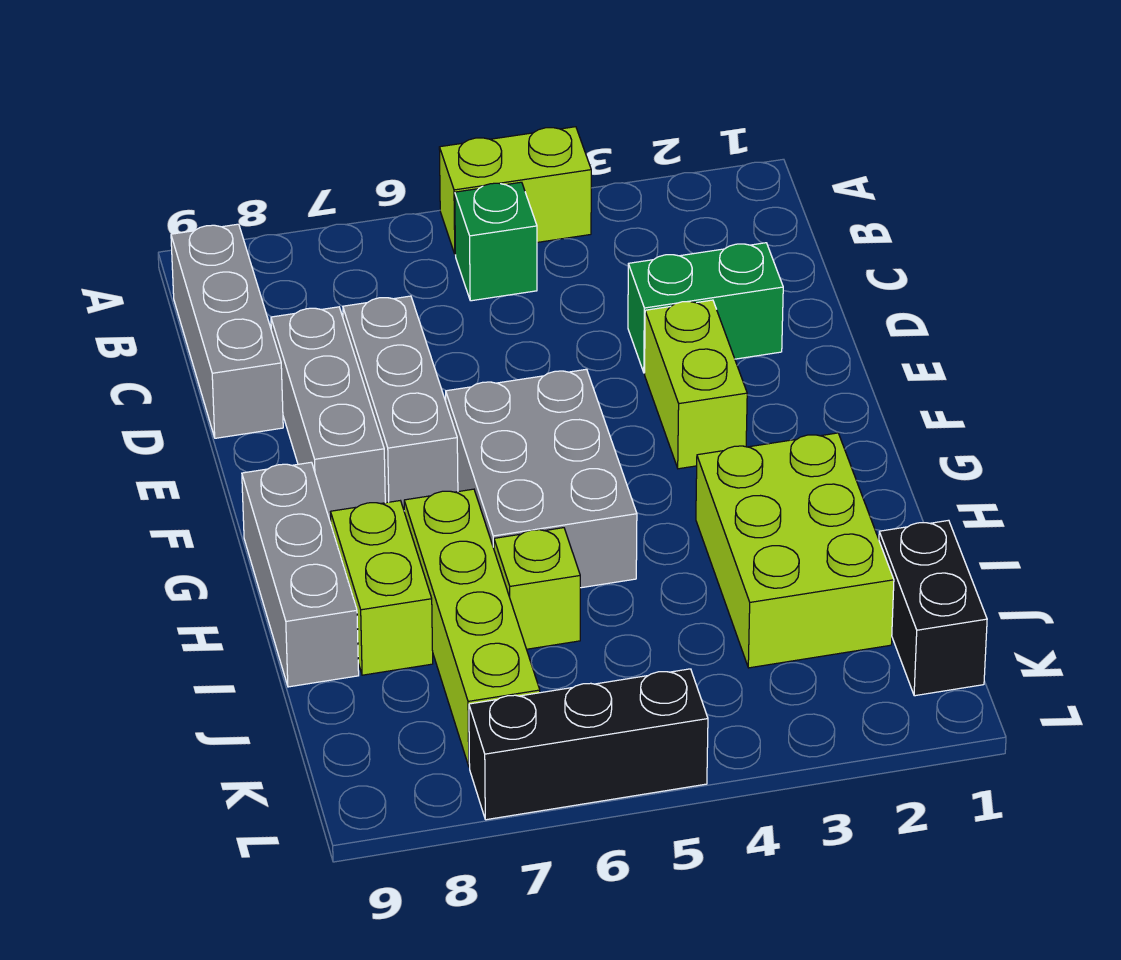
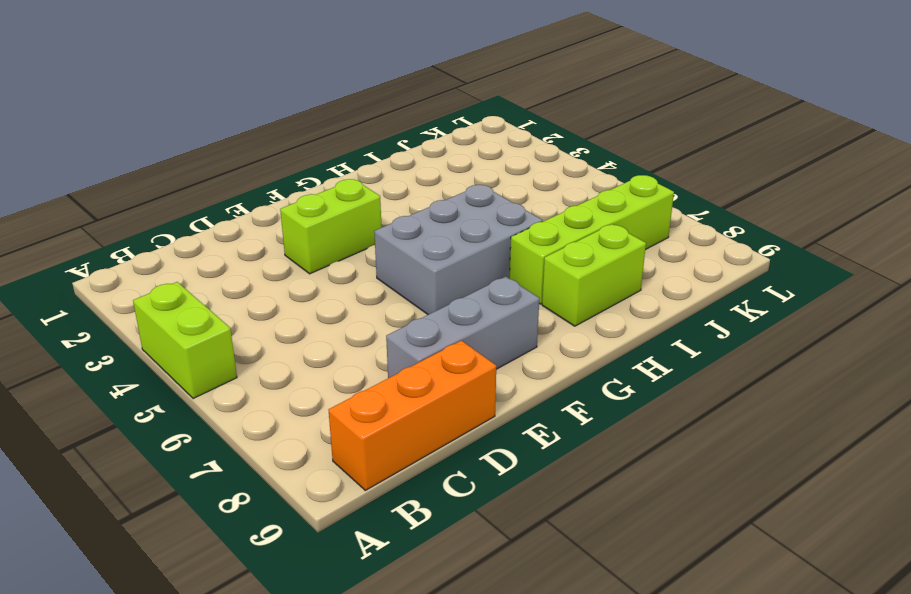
orange brick B9:D9 level 1 -> grey brick B9:D9 level 1
none -> green brick B5 level 1
none -> green brick D2:D3 level 1
none -> grey brick D7:F7 level 1

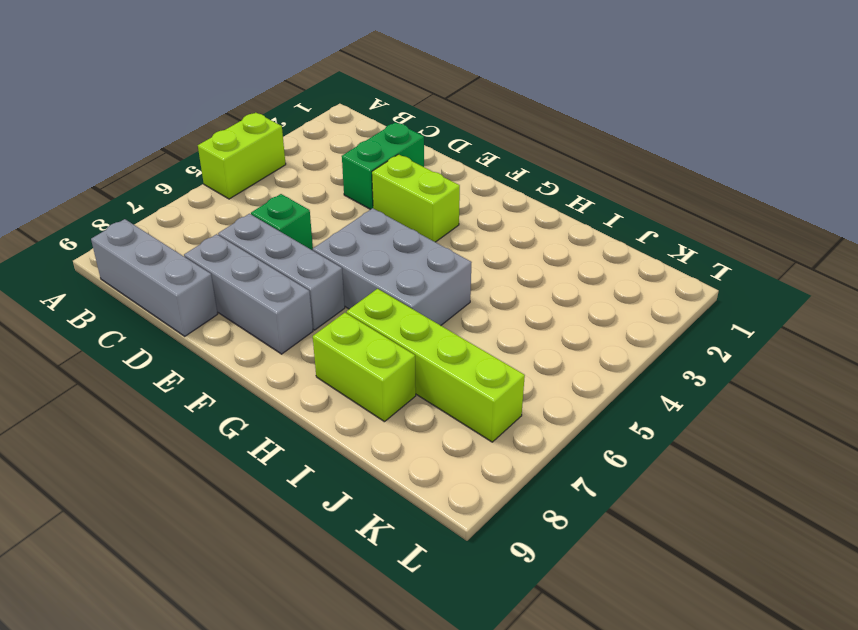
green brick D6 level 1 -> green brick B5 level 1
none -> grey brick G9:I9 level 1
none -> lime brick H2:J3 level 1
none -> lime brick I6 level 1

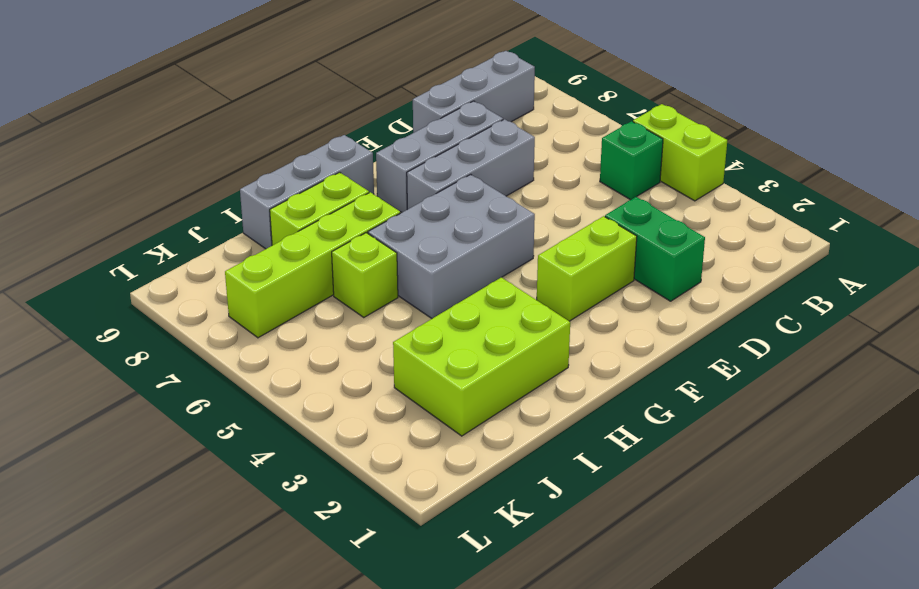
none -> black brick J1:K1 level 1
none -> black brick L5:L7 level 1

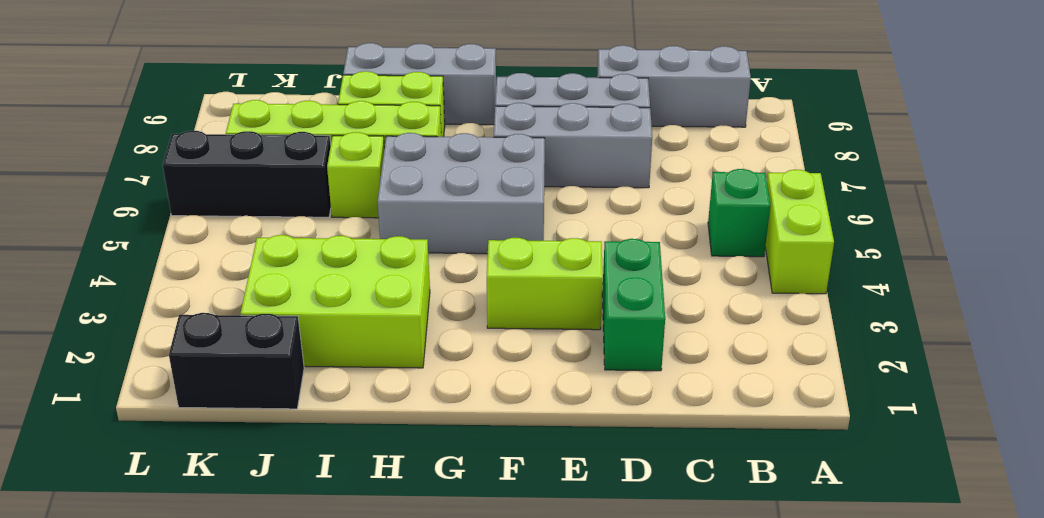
black brick J6:L6 level 1 -> black brick L5:L7 level 1

